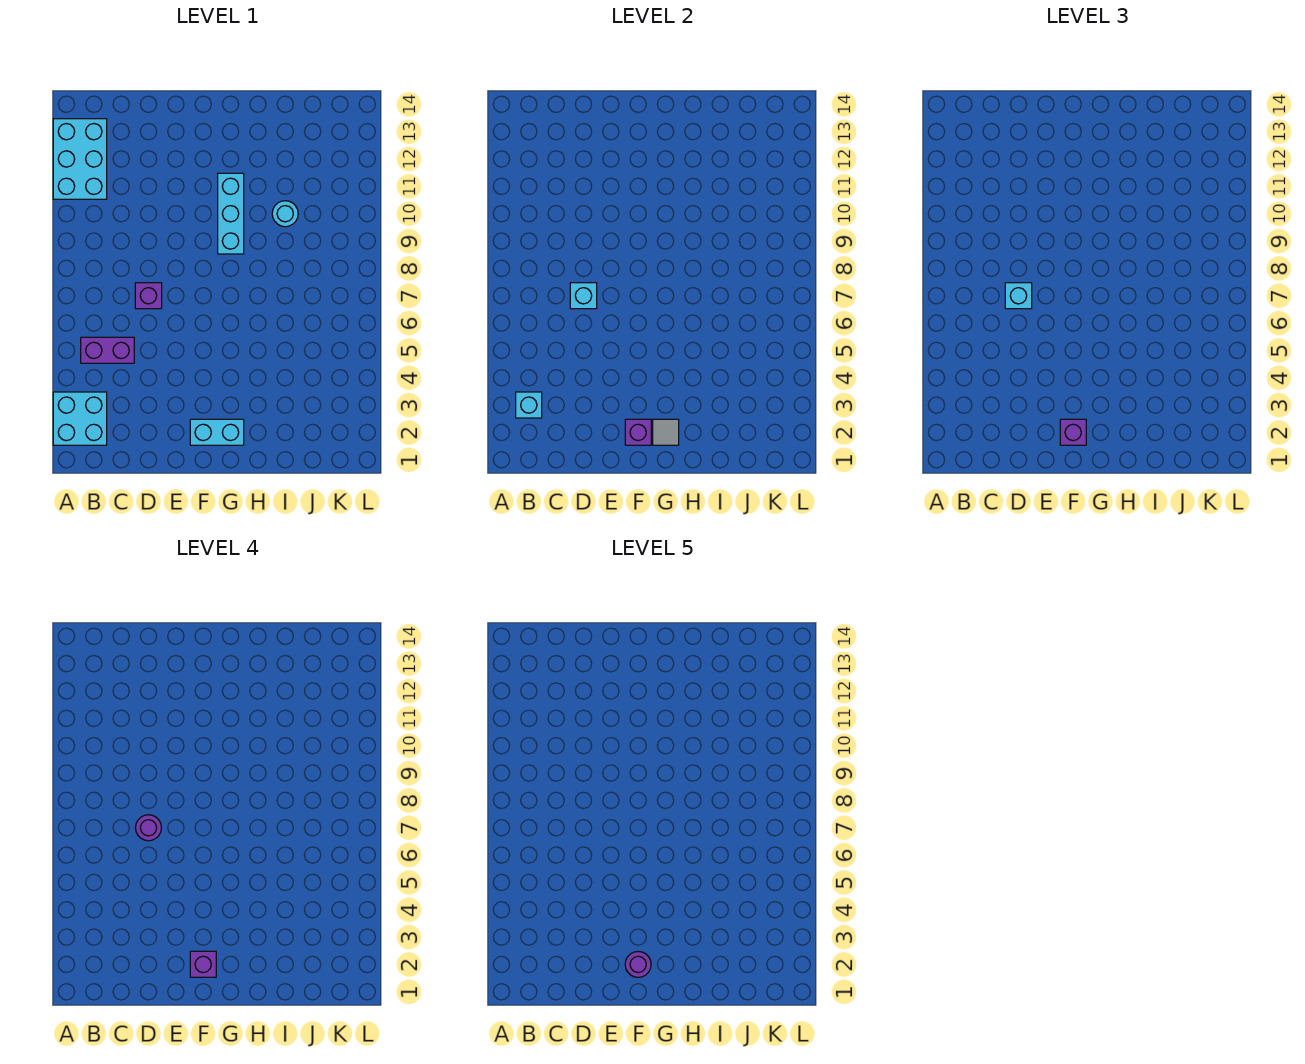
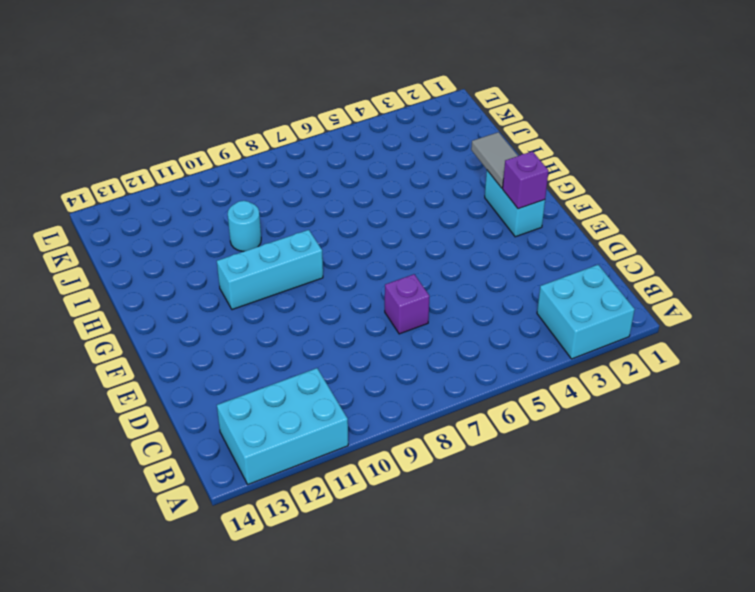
grey tile G2:H2 level 2 -> grey tile G2 level 2
none -> purple brick B5:C5 level 1
none -> cyan brick B3 level 2
none -> cyan brick D7 level 2

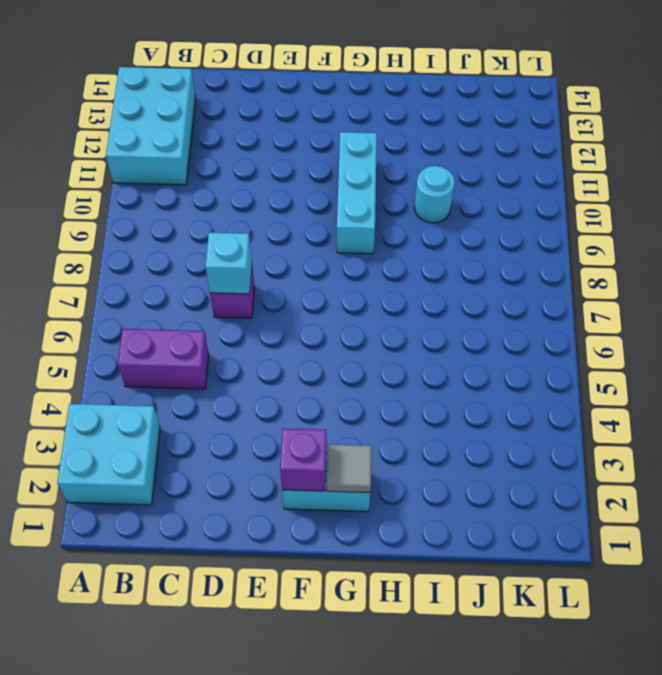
none -> cyan brick B3 level 2
none -> cyan brick D7 level 3
none -> purple brick F2 level 3

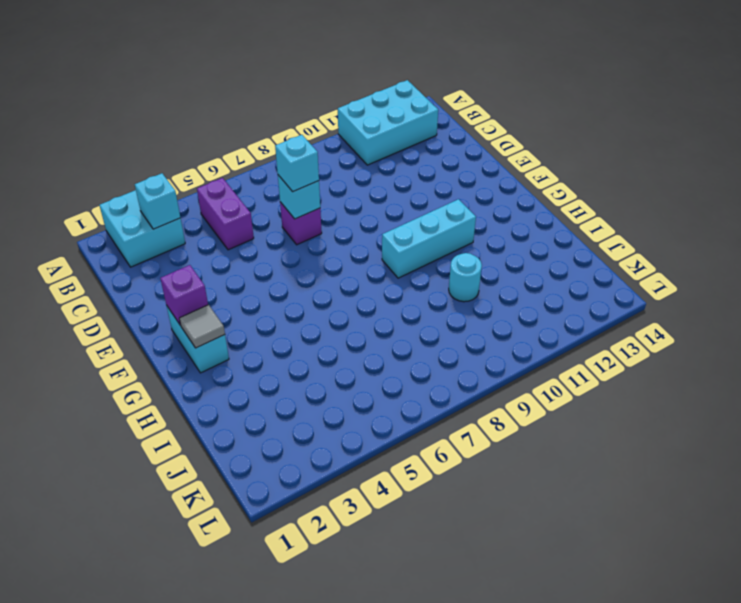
none -> purple brick F2 level 3
none -> purple round brick D7 level 4
none -> purple brick F2 level 4

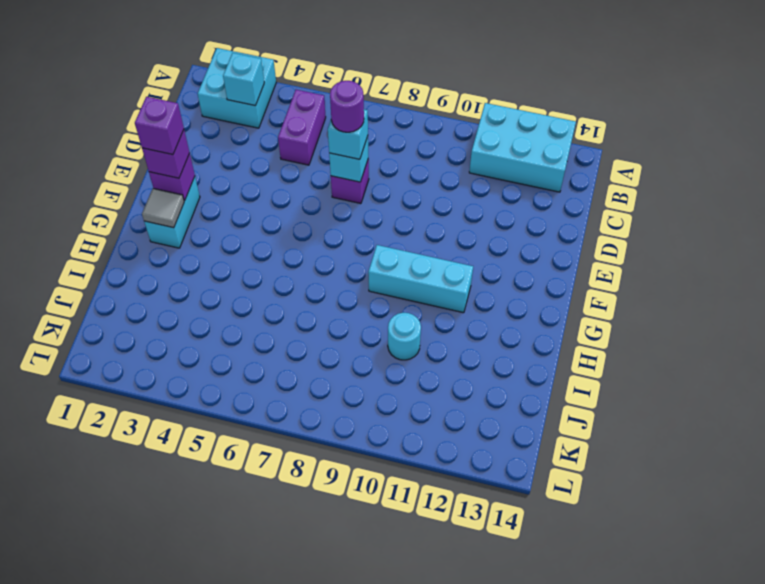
none -> purple round brick F2 level 5

